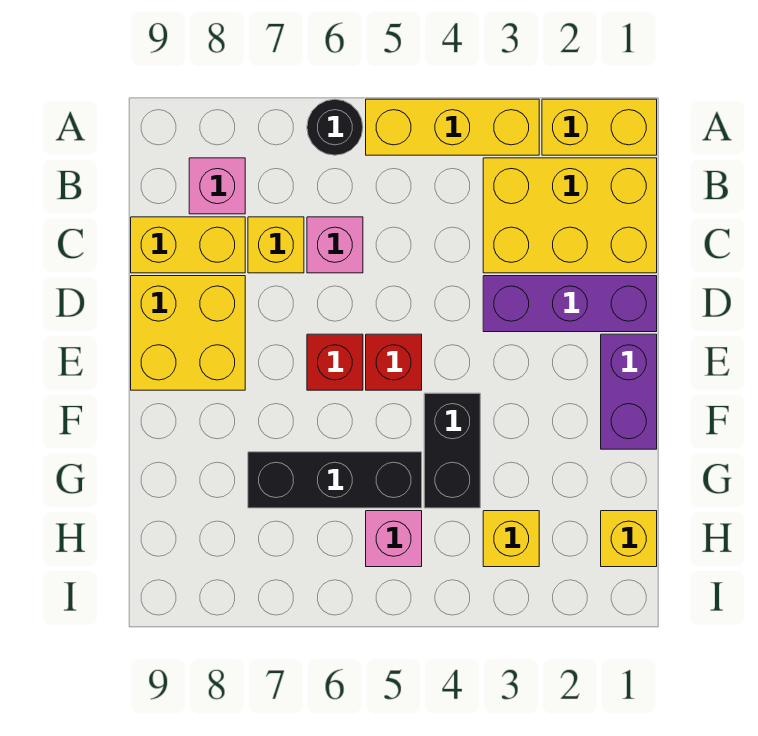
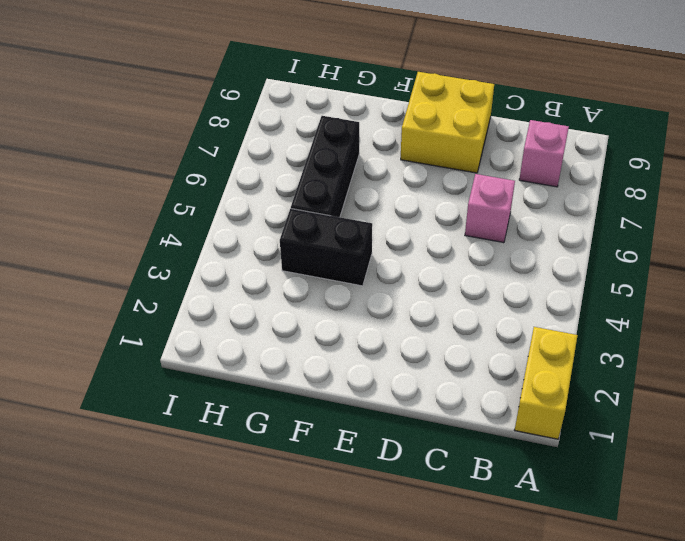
none -> yellow brick A3:A5 level 1
none -> black round brick A6 level 1
none -> yellow brick B1:C3 level 1

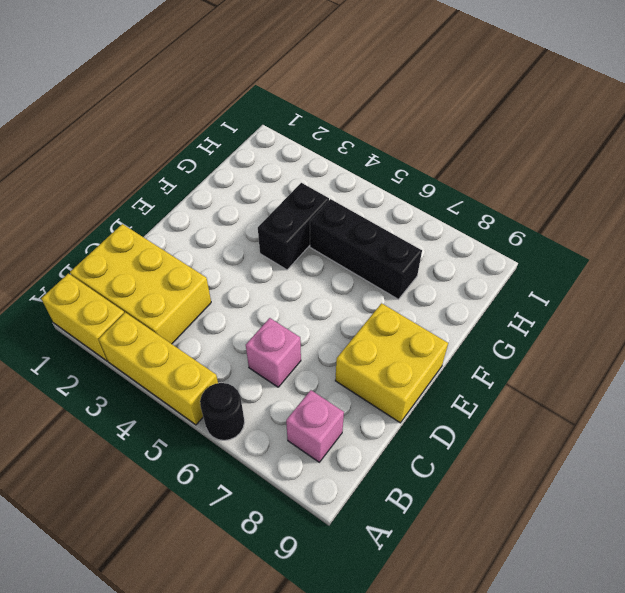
none -> yellow brick C7 level 1
none -> yellow brick C8:C9 level 1
none -> purple brick D1:D3 level 1

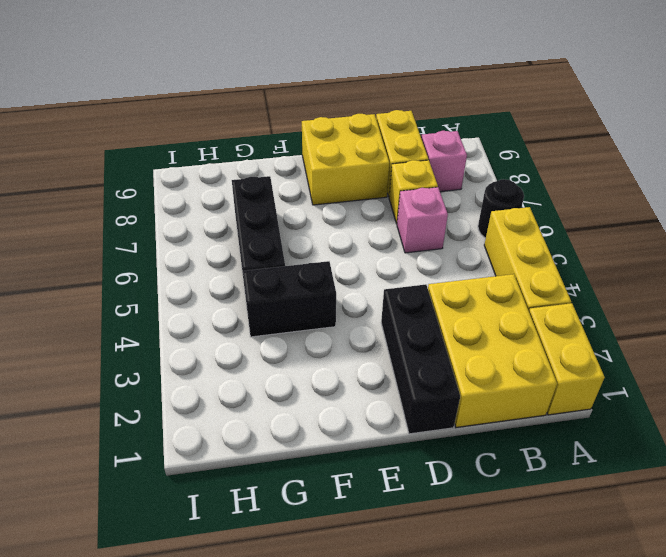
black brick D1:D3 level 1 -> purple brick D1:D3 level 1
none -> purple brick E1:F1 level 1
none -> red brick E5 level 1
none -> red brick E6 level 1

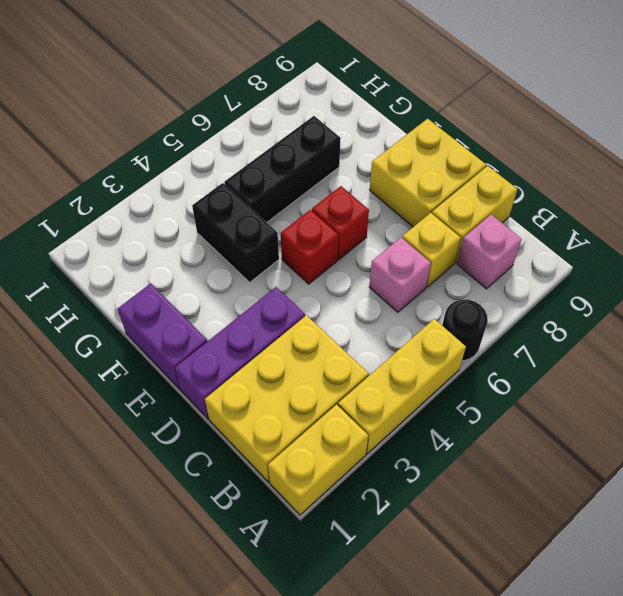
none -> yellow brick H1 level 1
none -> yellow brick H3 level 1
none -> pink brick H5 level 1

